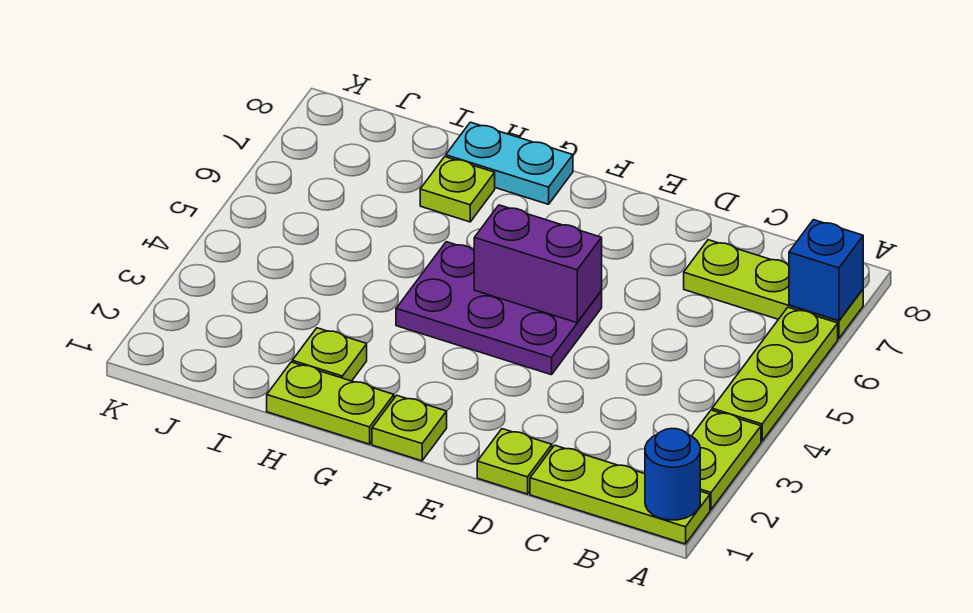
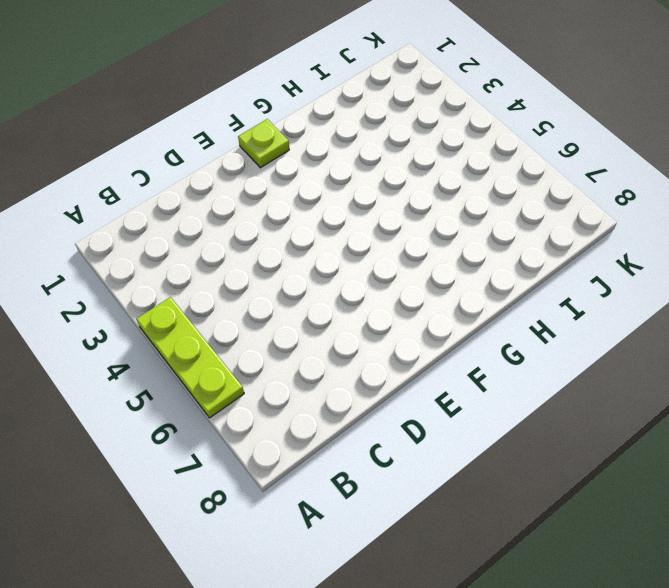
none -> lime plate A1:C1 level 1
none -> lime plate A2:A3 level 1
none -> lime plate A7:C7 level 1

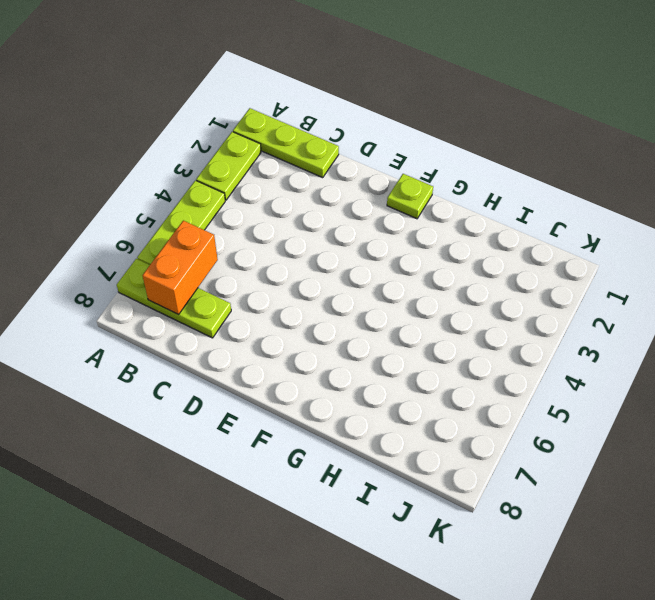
orange brick B6:B7 level 2 -> none
none -> lime plate D1 level 1
none -> purple plate E4:G5 level 1
none -> lime plate G1:H1 level 1

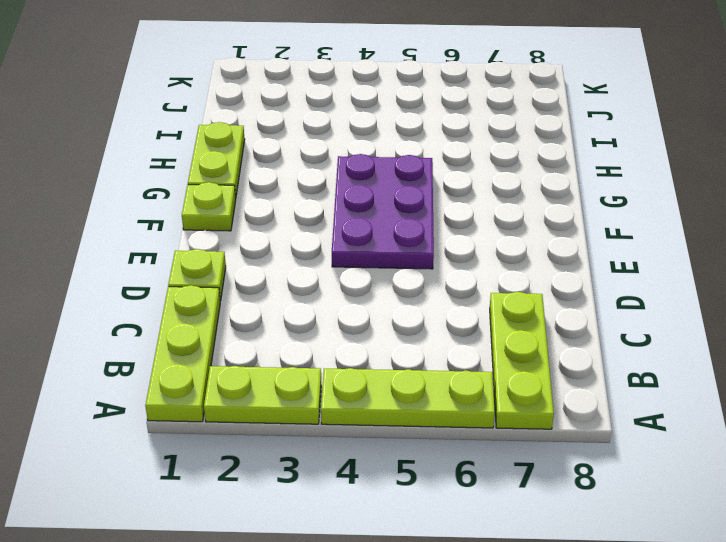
none -> cyan plate G8:H8 level 1
none -> lime plate H2 level 1
none -> lime plate H7 level 1

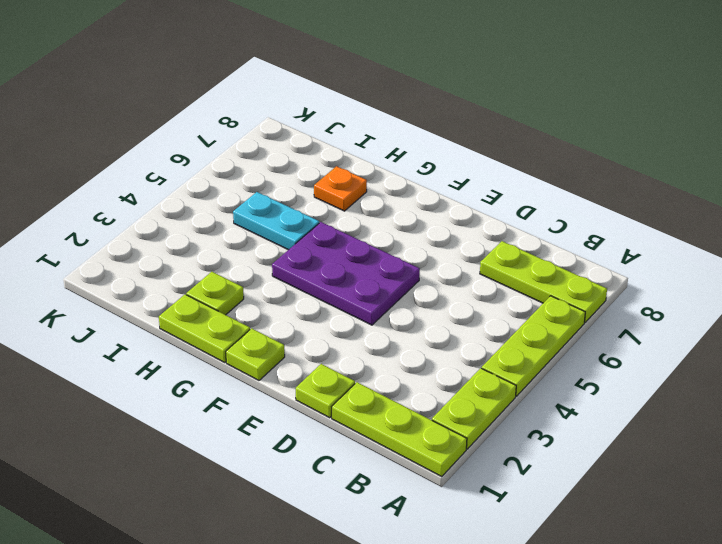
cyan plate H5:I5 level 1 -> cyan plate G8:H8 level 1
orange plate H7 level 1 -> lime plate H7 level 1
none -> blue round brick A1 level 2
none -> blue brick A7 level 2
none -> purple brick E5:F5 level 2

